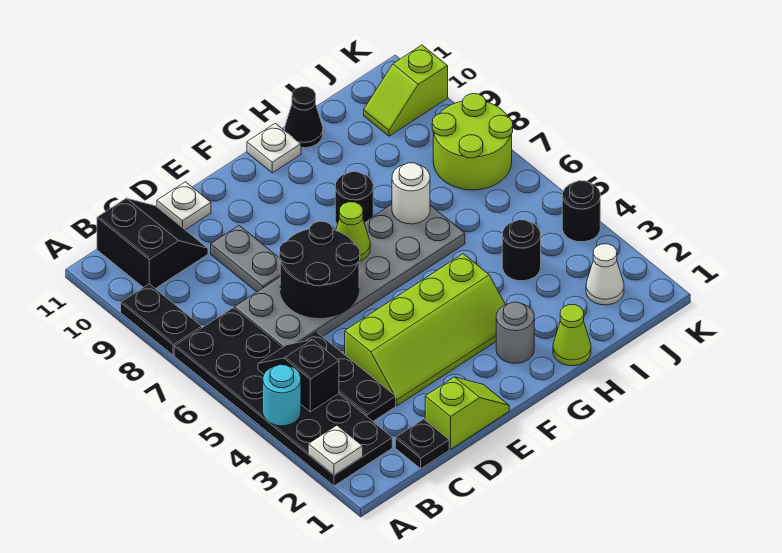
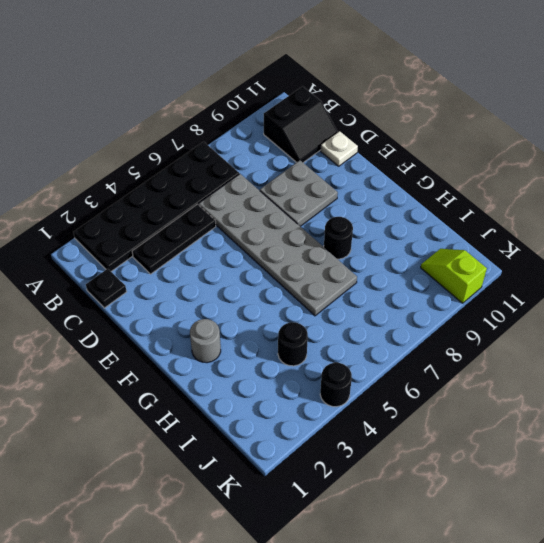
grey plate D8:E9 level 1 -> grey plate D8:D9 level 1
none -> black plate A8:A9 level 1
none -> lime slope D1:E1 level 1 top D
none -> lime slope D3:G4 level 1 top 4

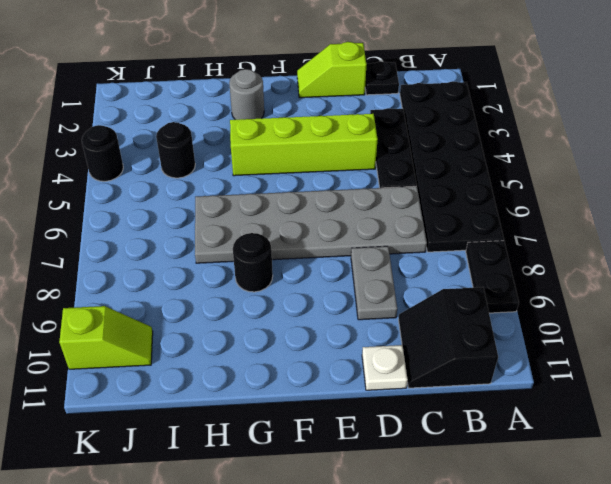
none -> white plate G11 level 1
none -> lime cone H1 level 1
none -> black cone H11 level 1

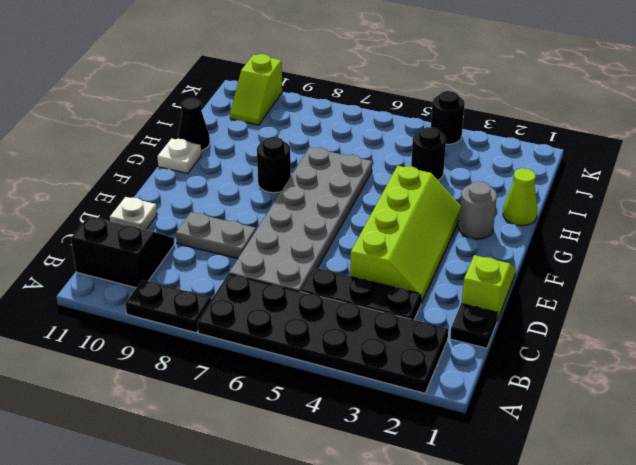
none -> white cone J2 level 1
none -> lime round brick J7:K8 level 1
none -> white plate A2 level 2

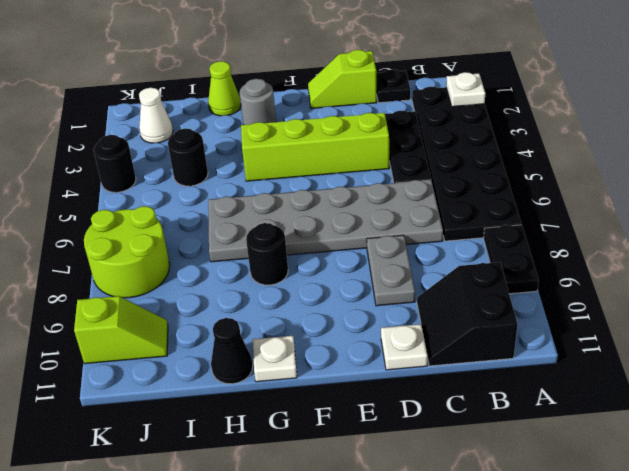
none -> cyan round brick A4 level 2
none -> black slope B4:B5 level 2 top 4
none -> black round brick D6:E7 level 2

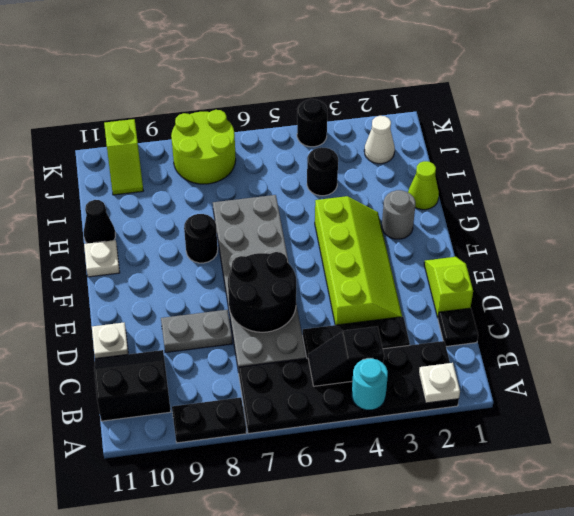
none -> lime cone F7 level 2
none -> white round brick H7 level 2

